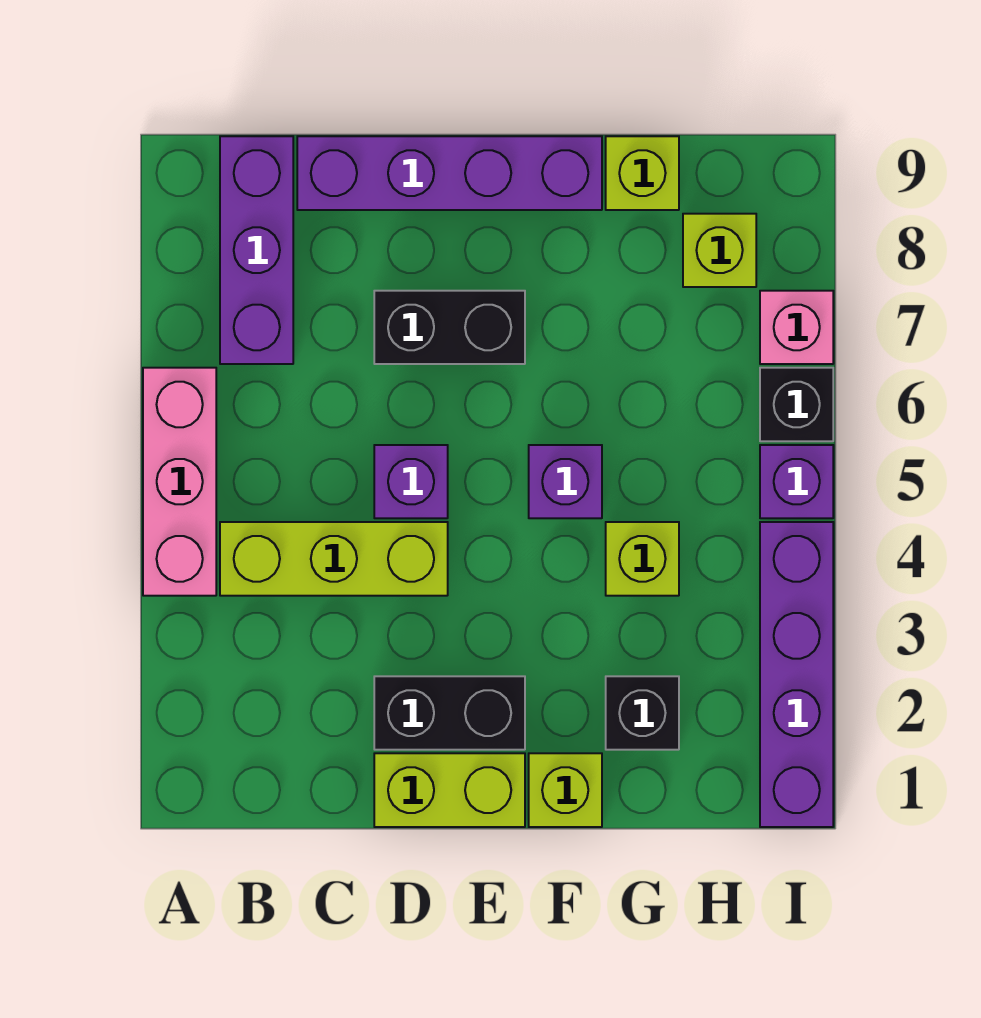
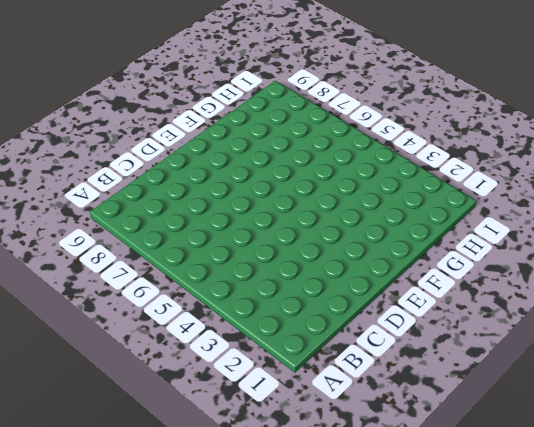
none -> pink brick A4:A6 level 1
none -> lime brick B4:D4 level 1
none -> purple brick B7:B9 level 1

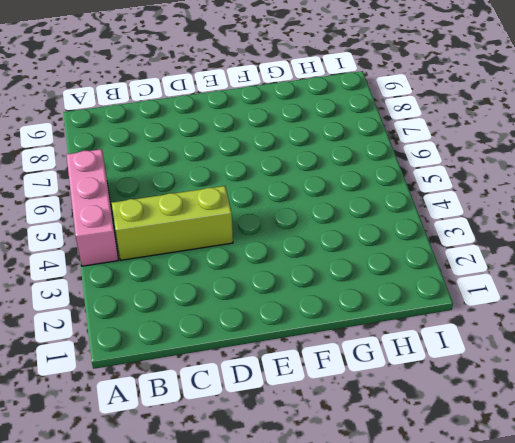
none -> purple brick B7:B9 level 1
none -> purple brick C9:F9 level 1
none -> lime brick D1:E1 level 1

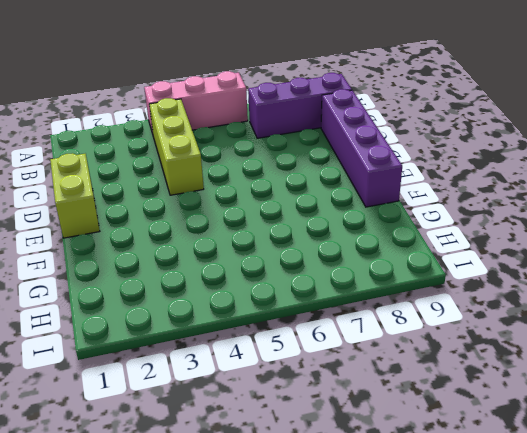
none -> black brick D2:E2 level 1
none -> purple brick D5 level 1
none -> black brick D7:E7 level 1

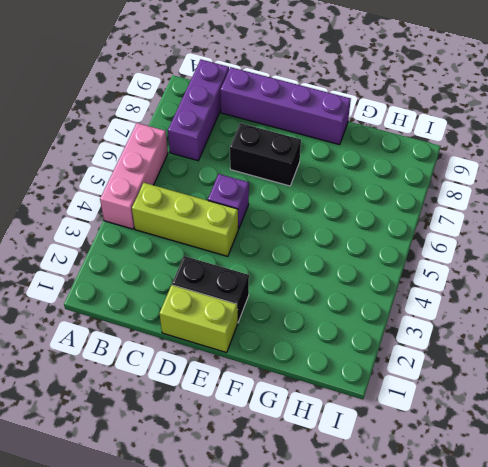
none -> lime brick F1 level 1
none -> purple brick F5 level 1
none -> black brick G2 level 1

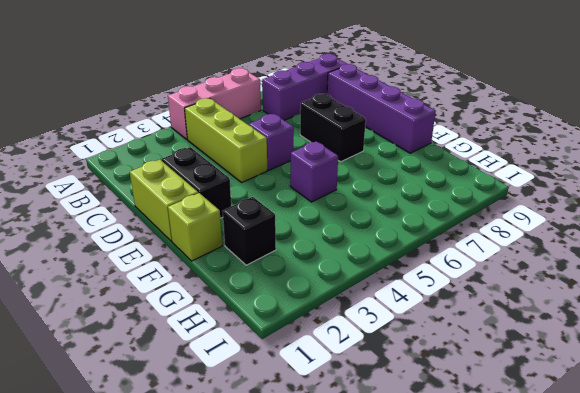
none -> lime brick G4 level 1
none -> lime brick G9 level 1
none -> lime brick H8 level 1

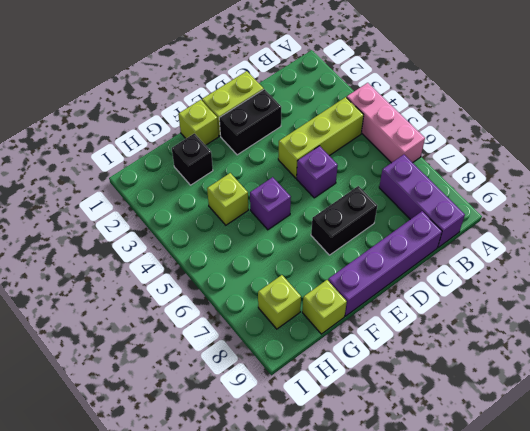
none -> purple brick I1:I4 level 1
none -> purple brick I5 level 1
none -> black brick I6 level 1

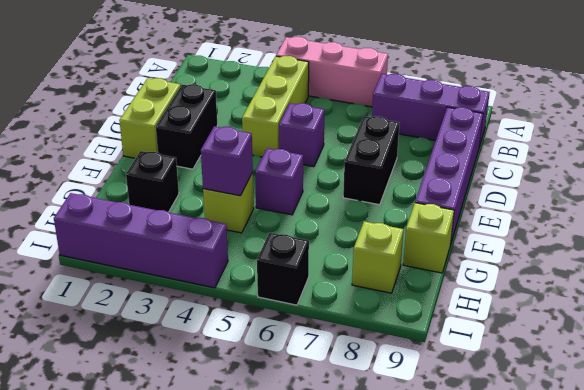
purple brick G4 level 2 -> purple brick I5 level 1
none -> lime brick F1 level 1
none -> pink brick I7 level 1

